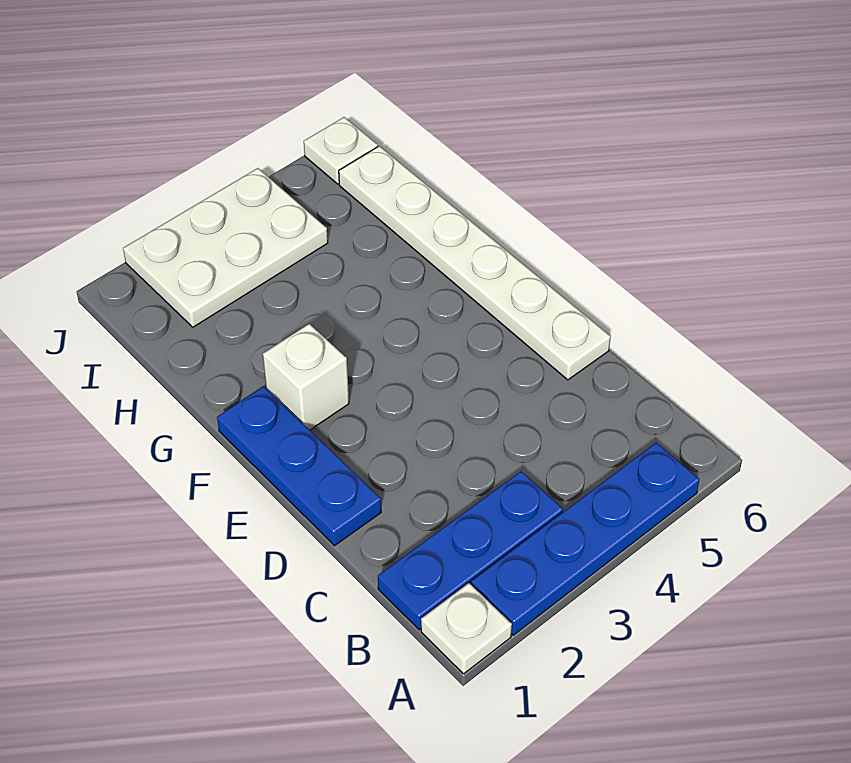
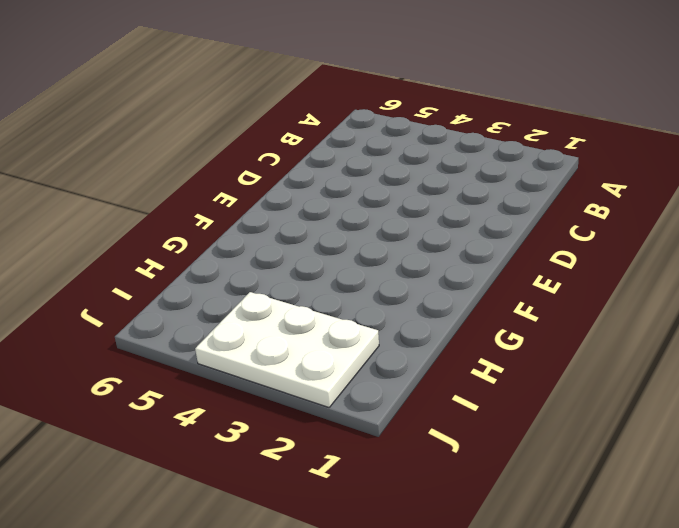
none -> white plate A1 level 1
none -> blue plate A2:A5 level 1

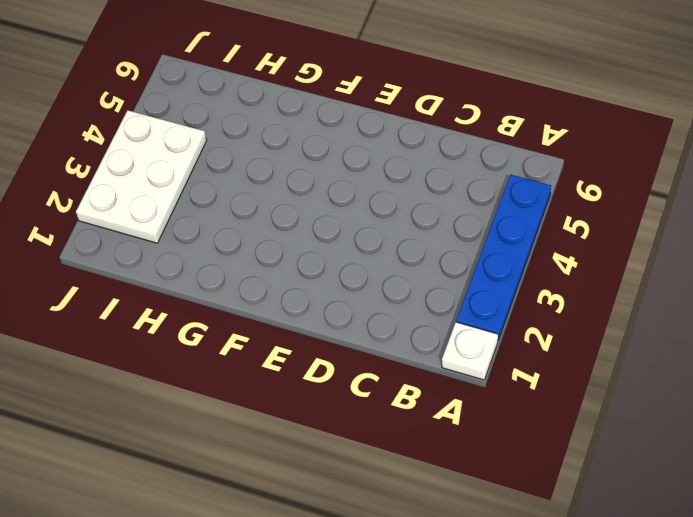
none -> blue plate B1:B3 level 1
none -> blue plate D1:F1 level 1

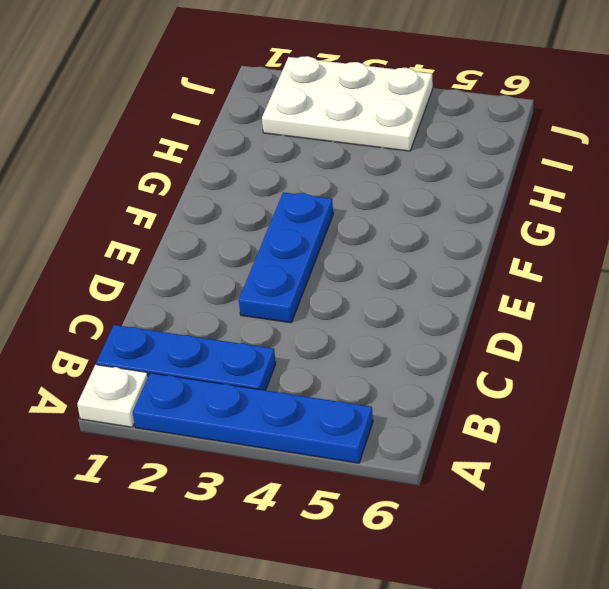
blue plate D3:F3 level 1 -> blue plate D1:F1 level 1
none -> white plate D6:I6 level 1
none -> white brick F2 level 1

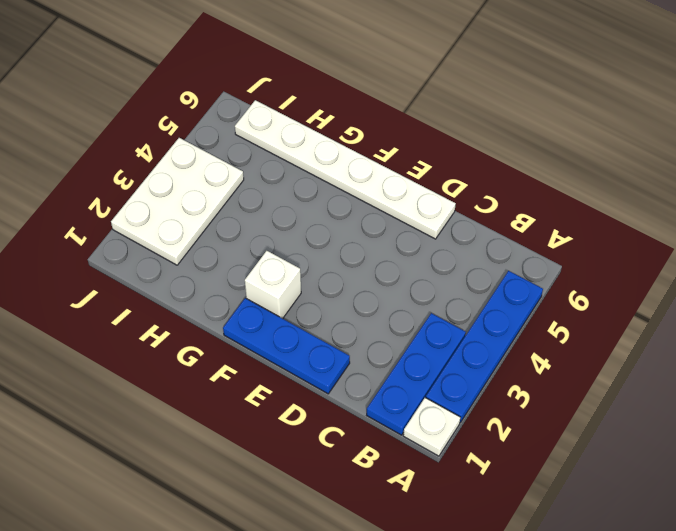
none -> white plate J6 level 1

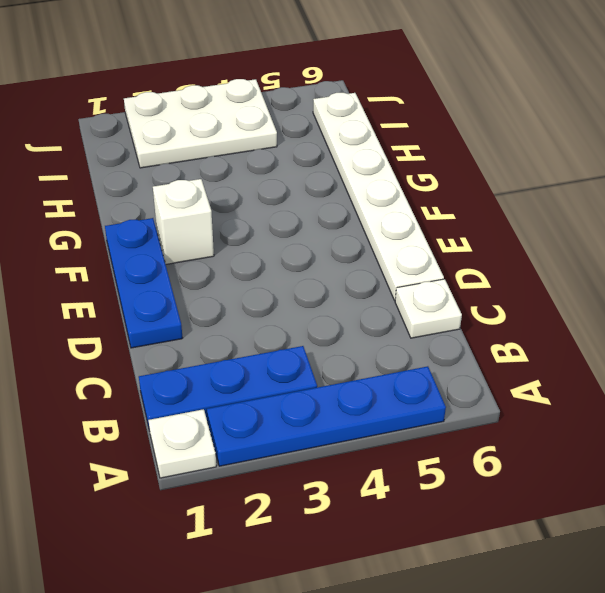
white plate C6 level 1 -> white plate J6 level 1

